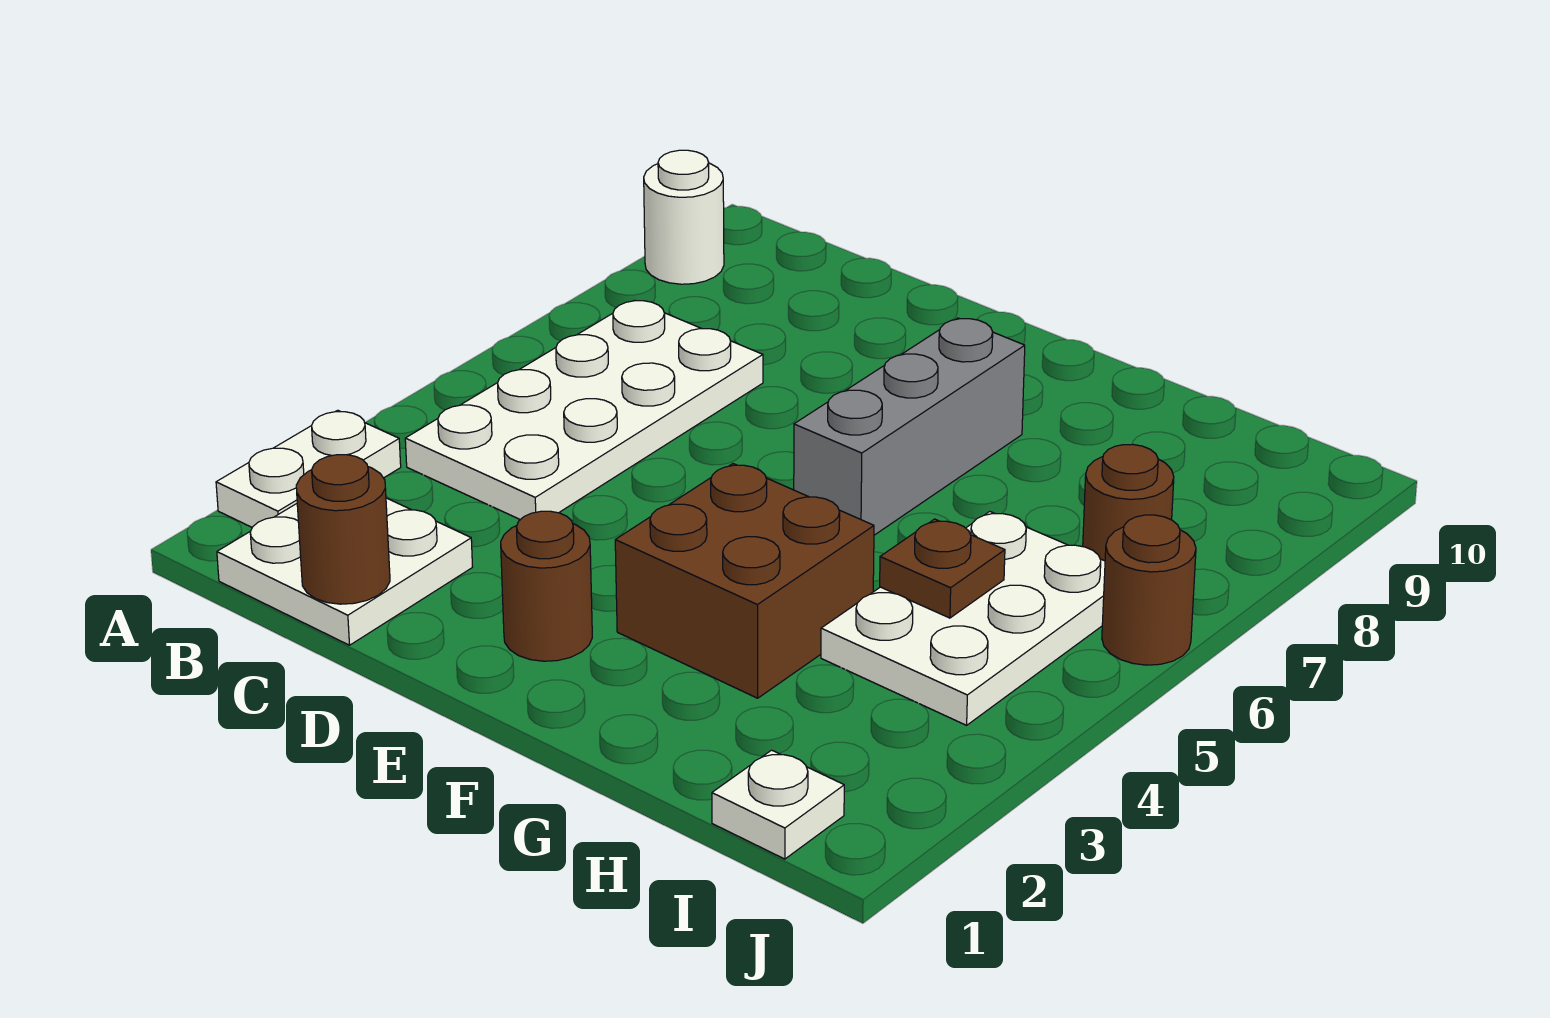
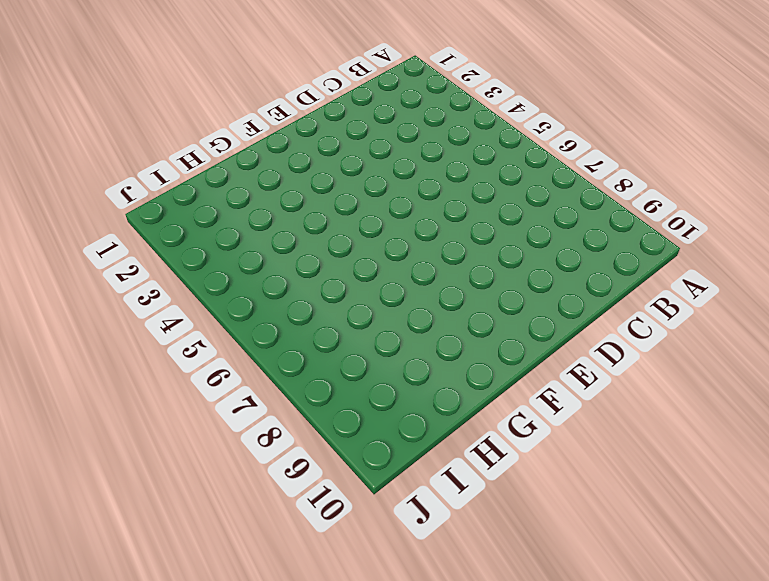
none -> white plate A2:A3 level 1
none -> white round brick A9 level 1
none -> white plate B1:C2 level 1

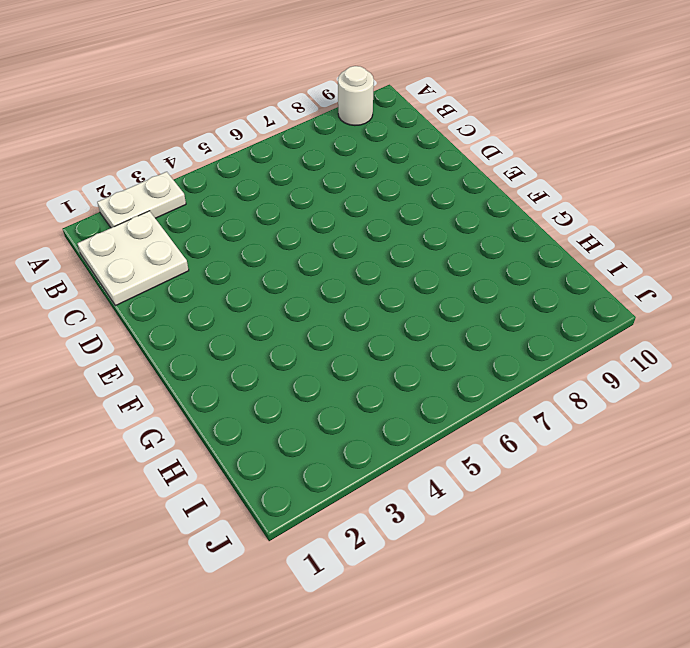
none -> white plate B4:C7 level 1
none -> brown round brick E2 level 1
none -> brown brick F3:G4 level 1

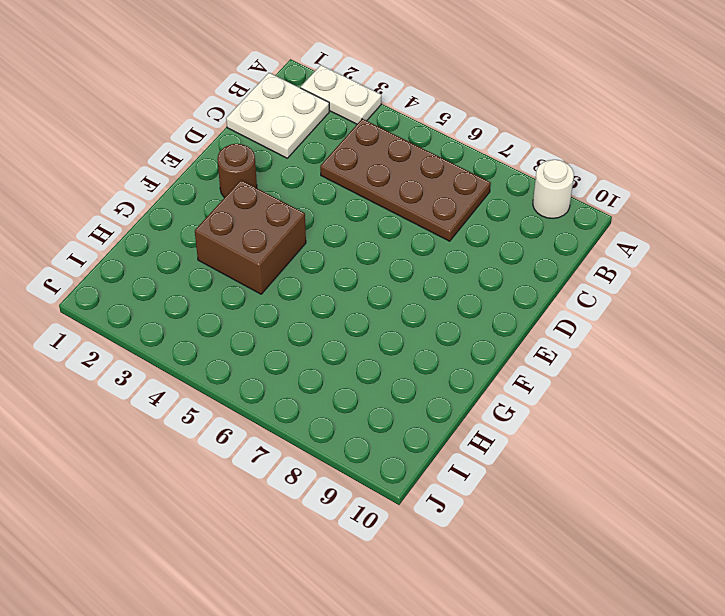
brown plate B4:C7 level 1 -> white plate B4:C7 level 1
none -> grey brick F6:F8 level 1
none -> white plate H4:I6 level 1
none -> white plate I1 level 1

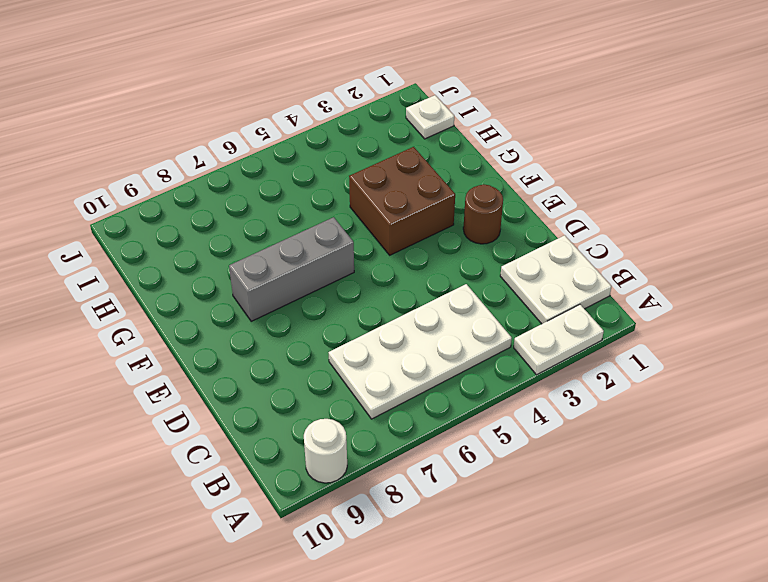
none -> white plate H4:I6 level 1
none -> brown round brick I7 level 1
none -> brown round brick J6 level 1

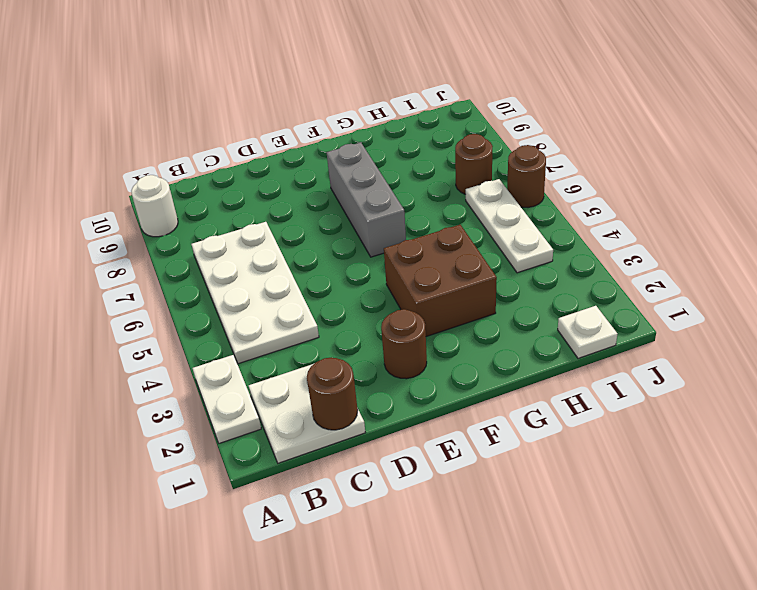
white plate I4:I6 level 1 -> white plate H4:I6 level 1
none -> brown plate H5 level 2

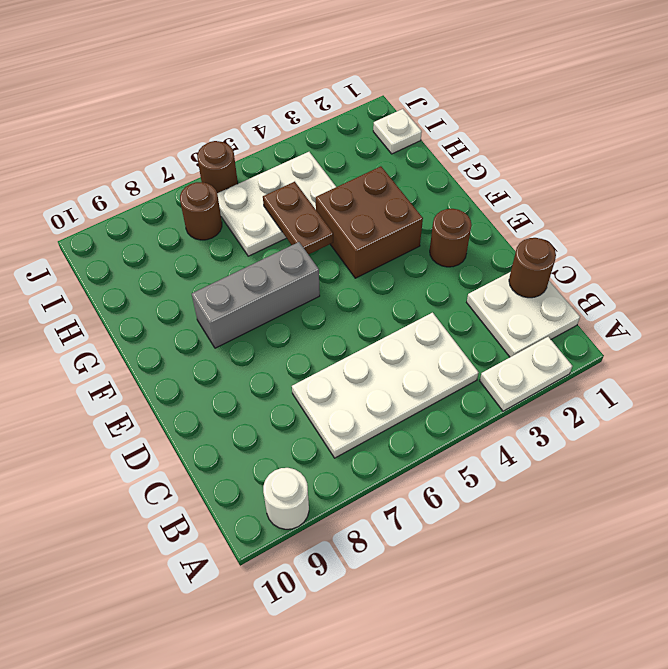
brown plate G5:H5 level 2 -> brown plate H5 level 2

